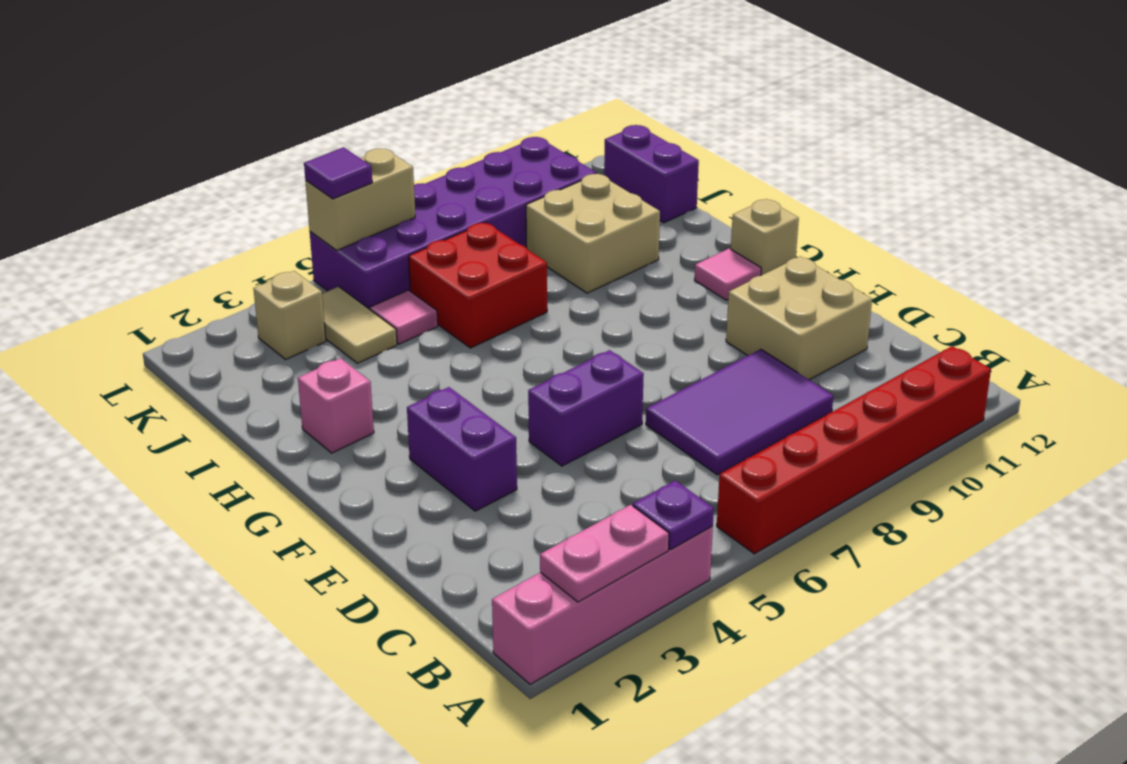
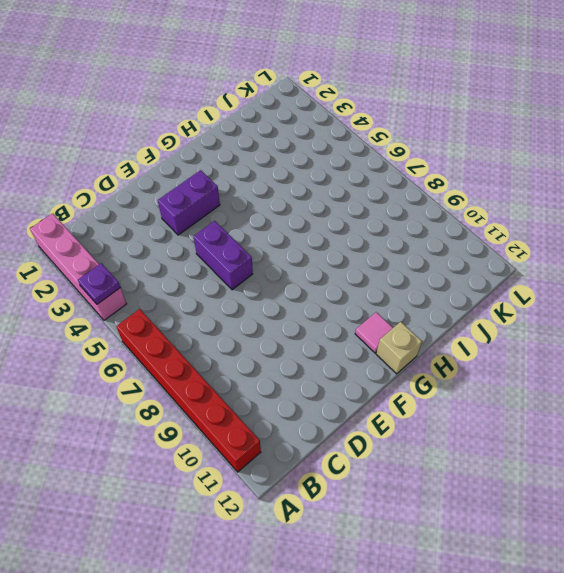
none -> purple tile C7:D9 level 1
none -> tan brick D10:E11 level 1
none -> pink brick H2 level 1

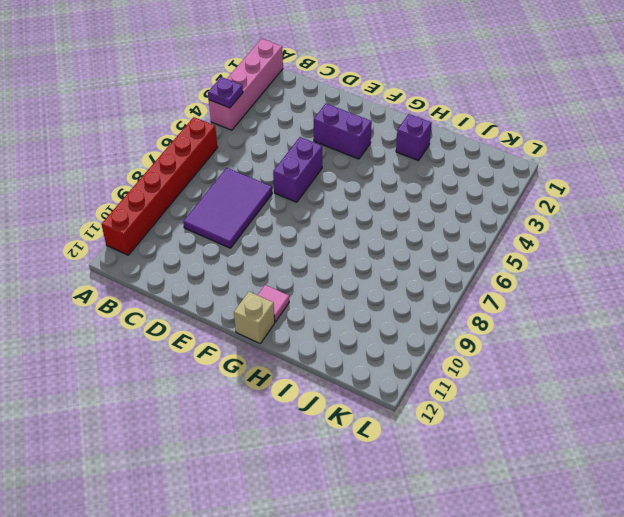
purple brick H2 level 1 -> pink brick H2 level 1
none -> tan brick D10:E11 level 1
none -> red brick I6:J7 level 1
none -> tan brick I9:J10 level 1

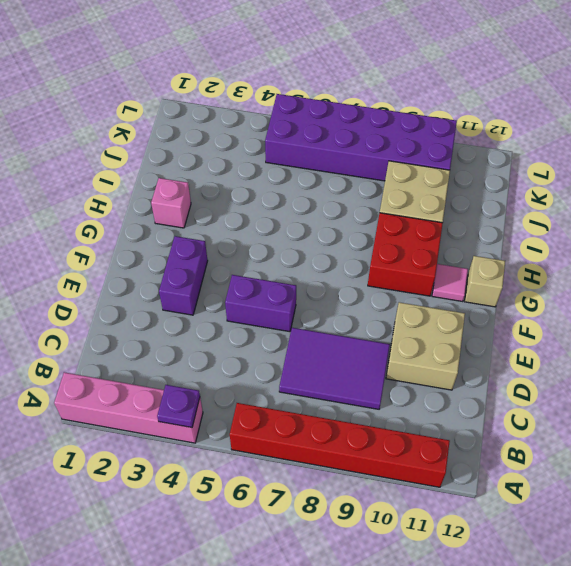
red brick G9:H10 level 1 -> red brick I6:J7 level 1
none -> tan tile J4:K4 level 1
none -> pink tile J5 level 1
none -> purple brick J12:K12 level 1

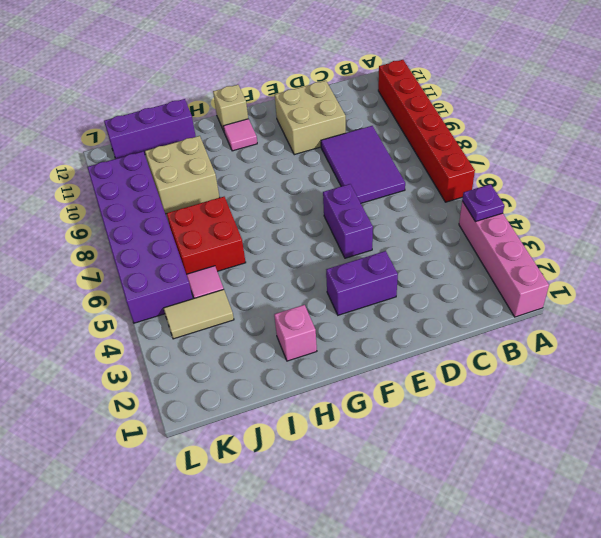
purple brick I12:K12 level 1 -> purple brick J12:K12 level 1
none -> tan brick K3 level 1
none -> pink plate A2:A3 level 2
none -> tan brick L5:L6 level 2

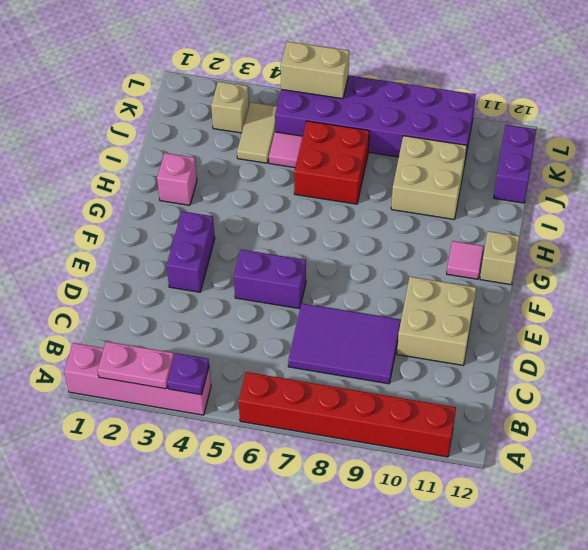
none -> purple tile L5 level 3

